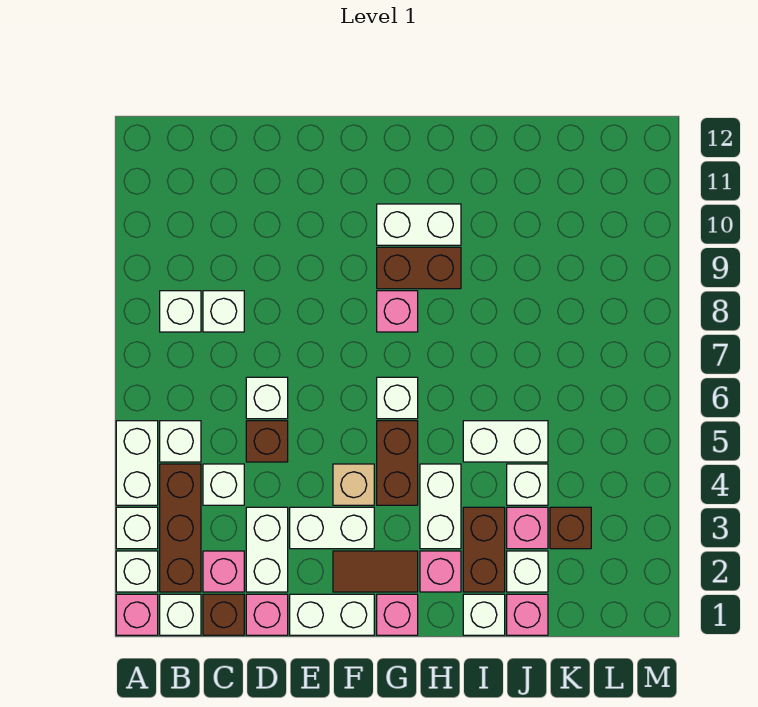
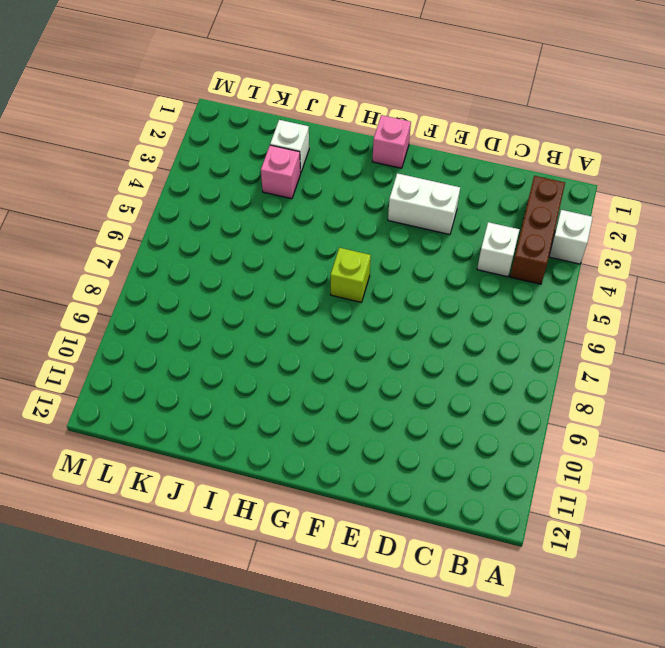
lime brick G6 level 1 -> white brick G6 level 1
none -> pink brick A1 level 1
none -> white brick A2 level 1
none -> white brick A4:A5 level 1
none -> white brick B1 level 1

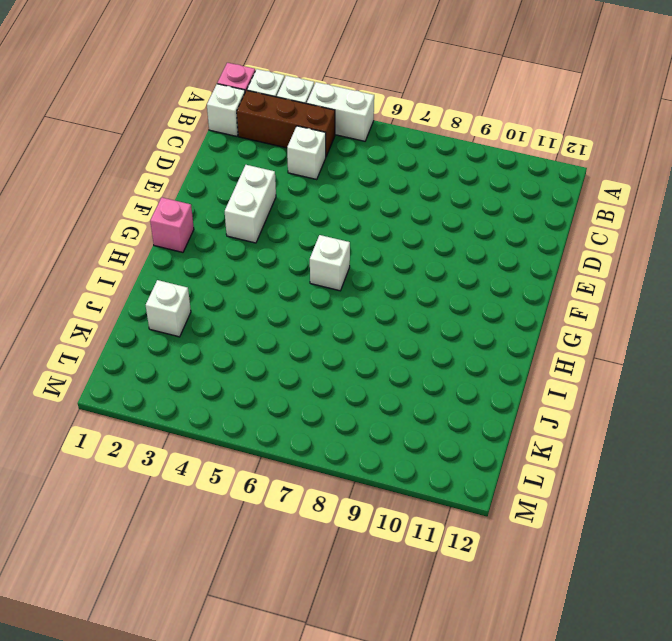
none -> white brick B5 level 1
none -> white brick B8 level 1
none -> brown brick C1 level 1
none -> pink brick C2 level 1

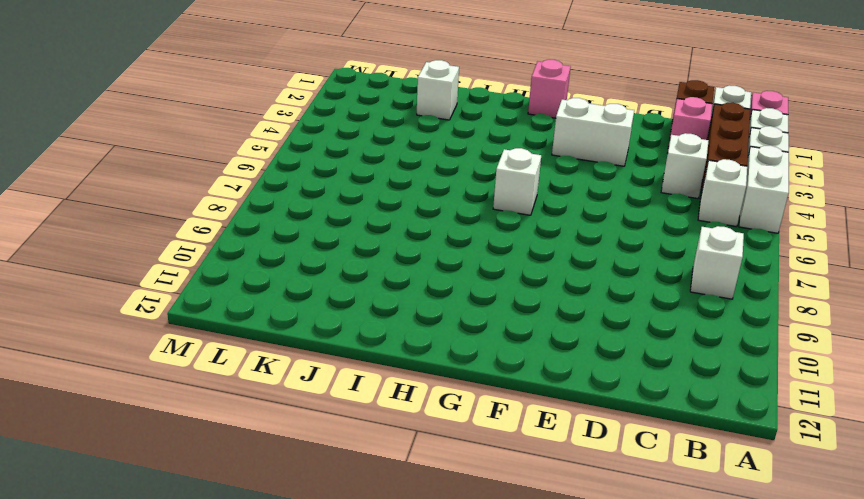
none -> white brick C8 level 1
none -> pink brick D1 level 1
none -> white brick D2:D3 level 1
none -> brown brick D5 level 1

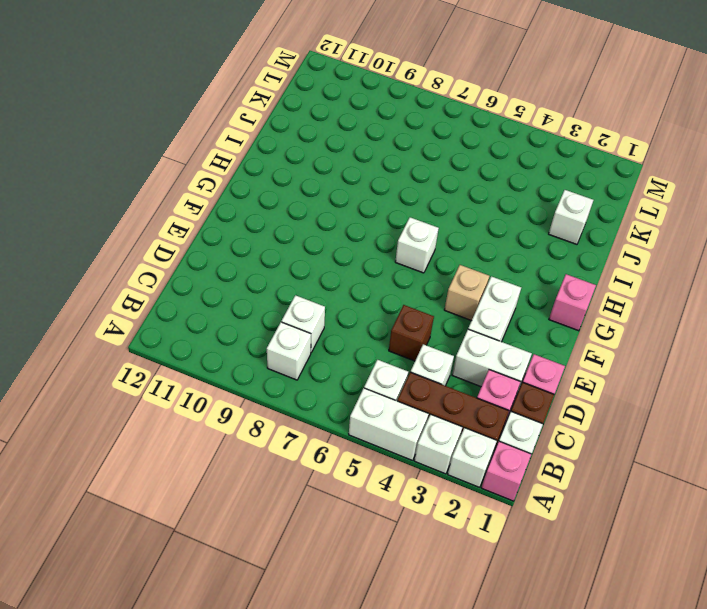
none -> white brick D6 level 1
none -> white brick E1:F1 level 1
none -> brown tile F2:G2 level 1
none -> brown brick G4:G5 level 1

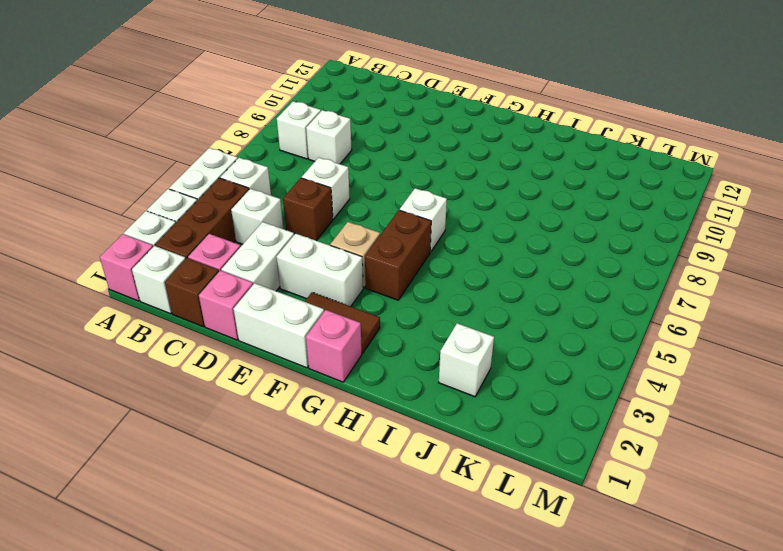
none -> pink brick G8 level 1
none -> brown brick G9:H9 level 1
none -> white brick G10:H10 level 1
none -> pink brick H2 level 1

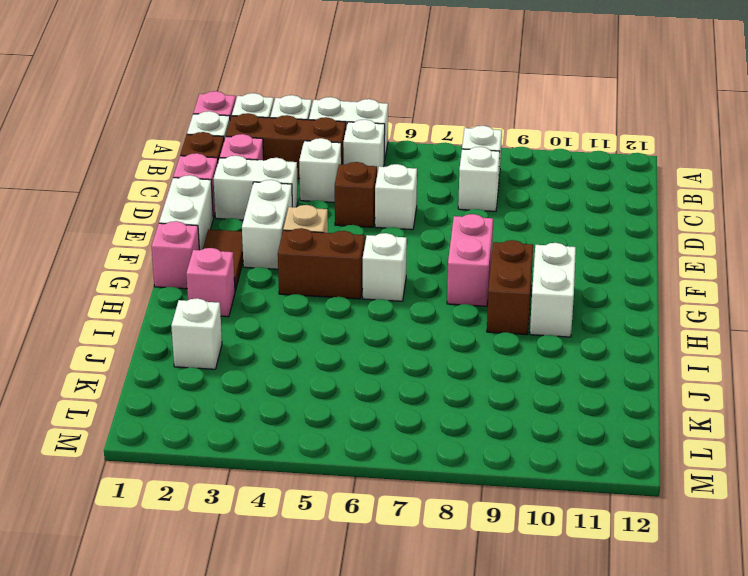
pink brick F8:G8 level 1 -> pink brick G8 level 1
none -> white brick H3:H4 level 1
none -> white brick I1 level 1
none -> brown brick I2:I3 level 1
none -> white brick I5:J5 level 1

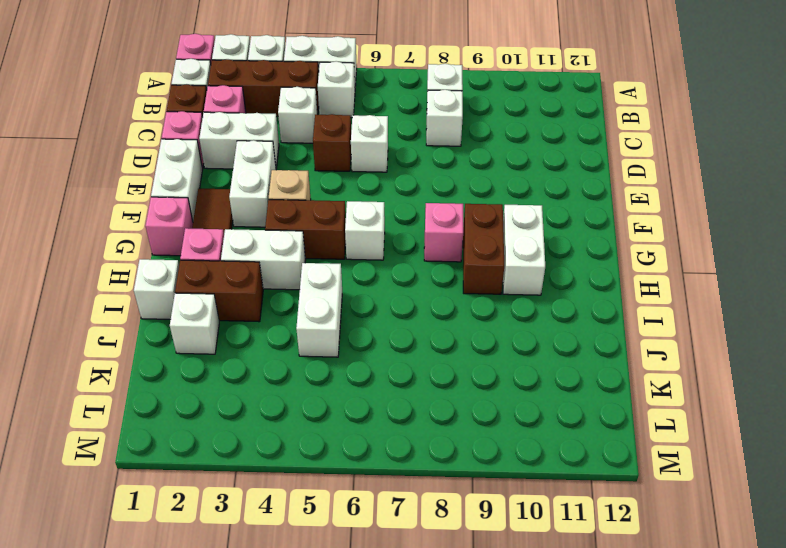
none -> pink brick J1 level 1
none -> pink brick J3 level 1
none -> white brick J4 level 1
none -> brown brick K3 level 1

